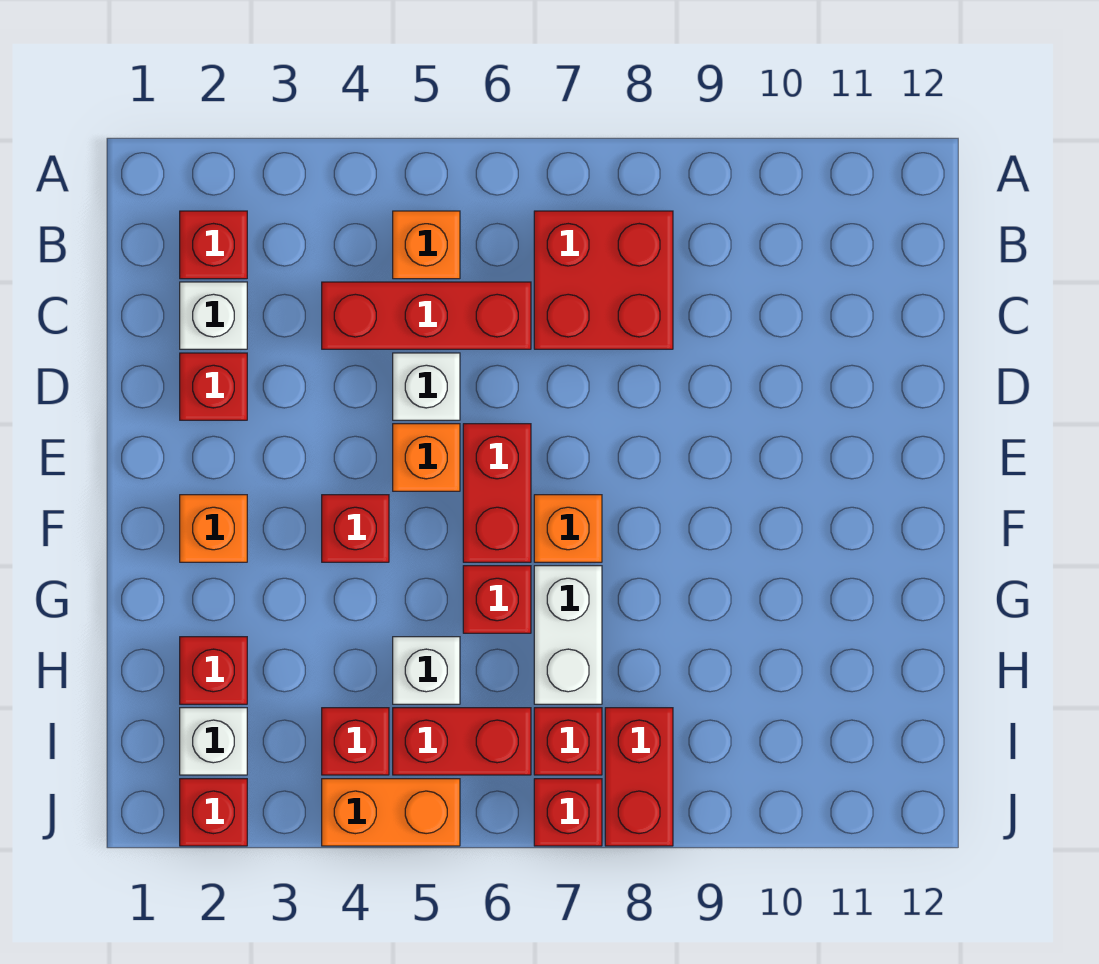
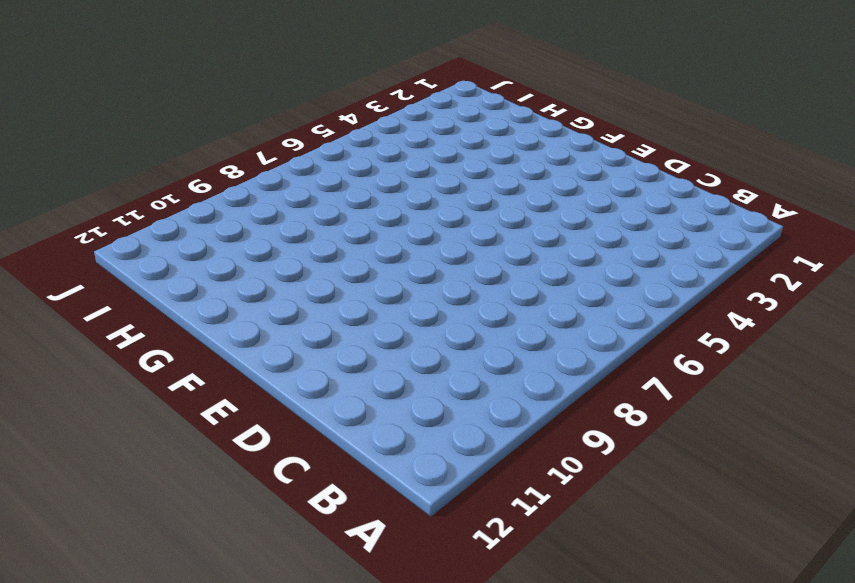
none -> red brick B2 level 1
none -> orange brick B5 level 1
none -> red brick B7:C8 level 1

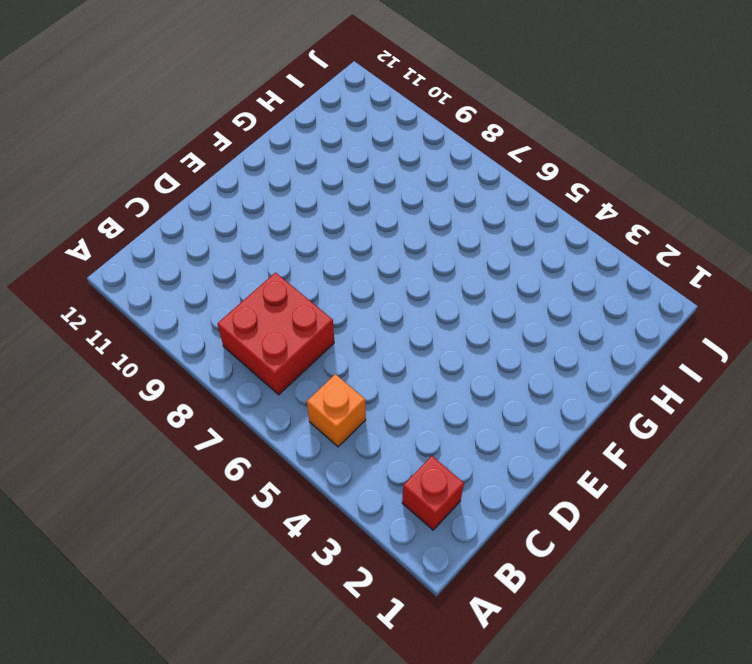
none -> white brick C2 level 1
none -> red brick C4:C6 level 1
none -> red brick D2 level 1

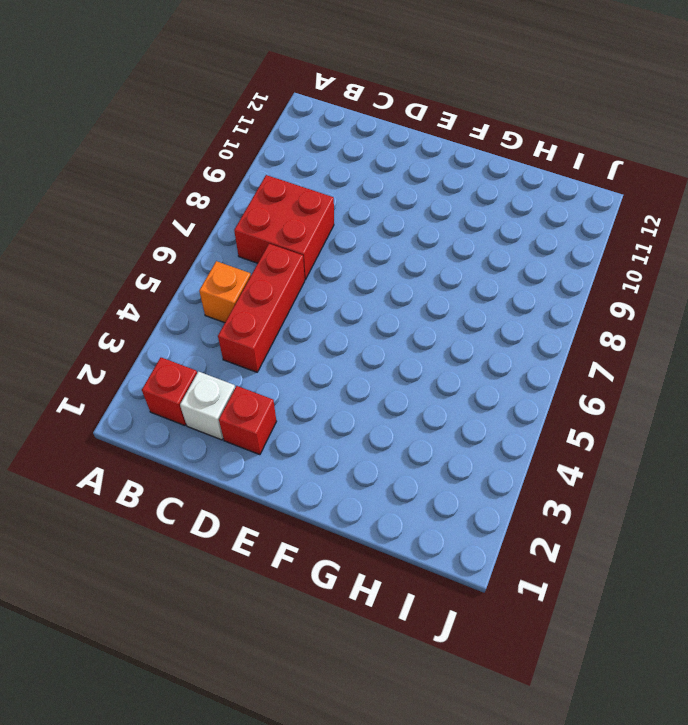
none -> white brick D5 level 1
none -> orange brick E5 level 1
none -> red brick E6:F6 level 1

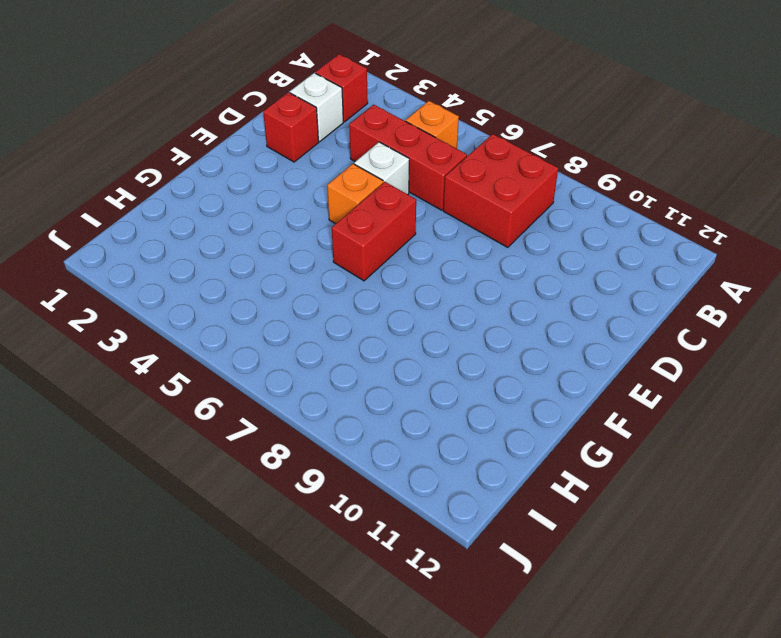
none -> orange brick F2 level 1
none -> red brick F4 level 1
none -> orange brick F7 level 1

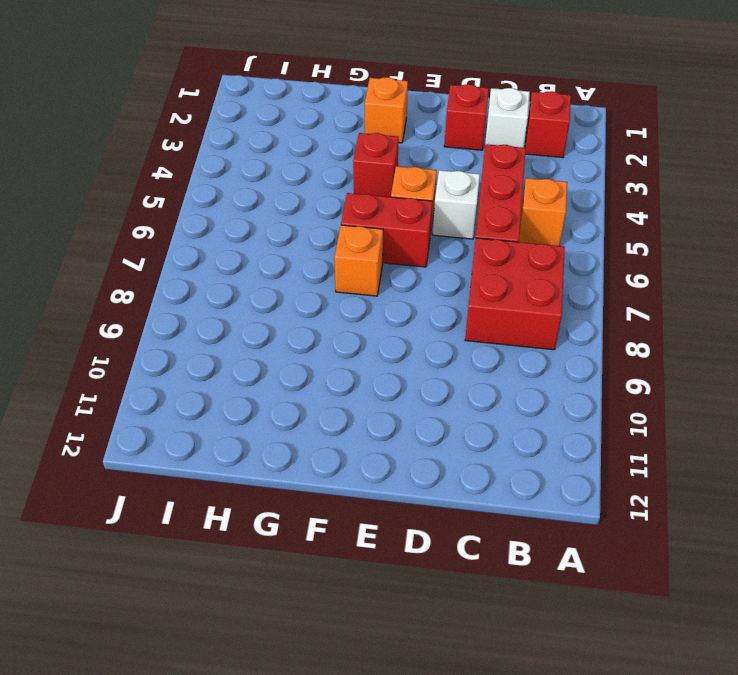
none -> red brick G6 level 1
none -> white brick G7:H7 level 1
none -> red brick H2 level 1

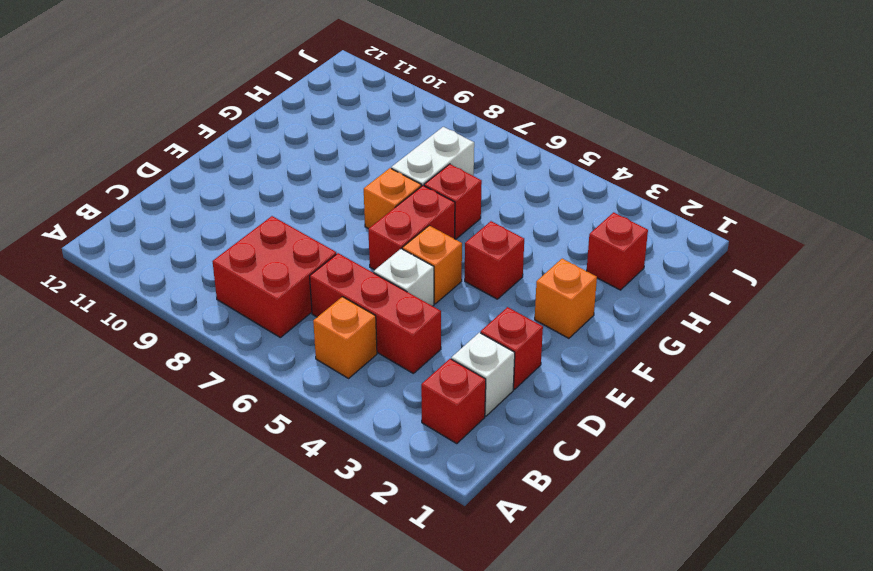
none -> white brick H5 level 1
none -> white brick I2 level 1
none -> red brick I4 level 1

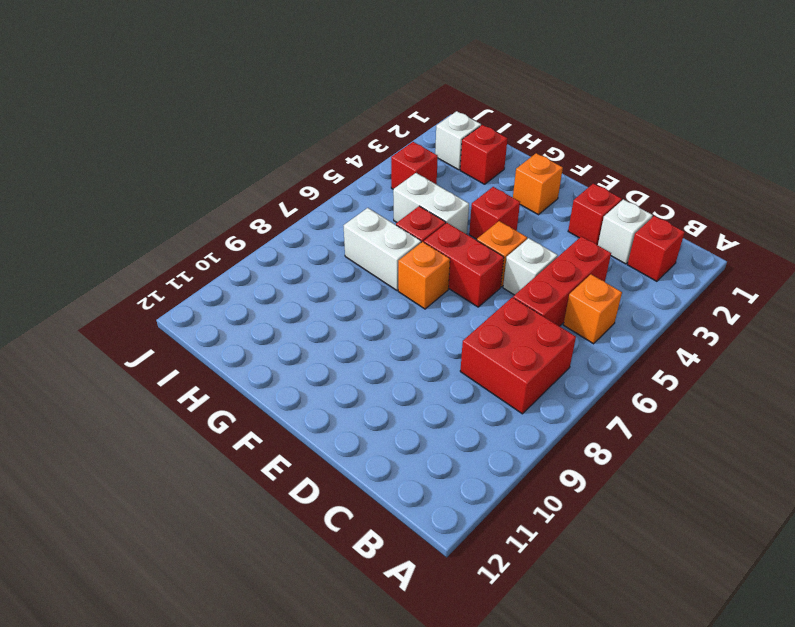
white brick G5:H5 level 1 -> white brick H5 level 1
none -> red brick I5:I6 level 1
none -> red brick I7 level 1
none -> red brick I8:J8 level 1

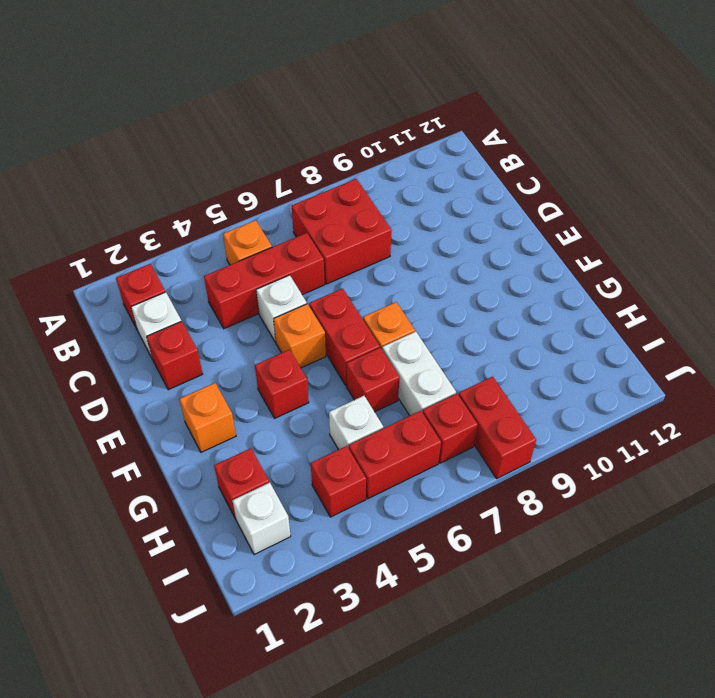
none -> red brick J2 level 1
none -> orange brick J4:J5 level 1
none -> red brick J7 level 1

